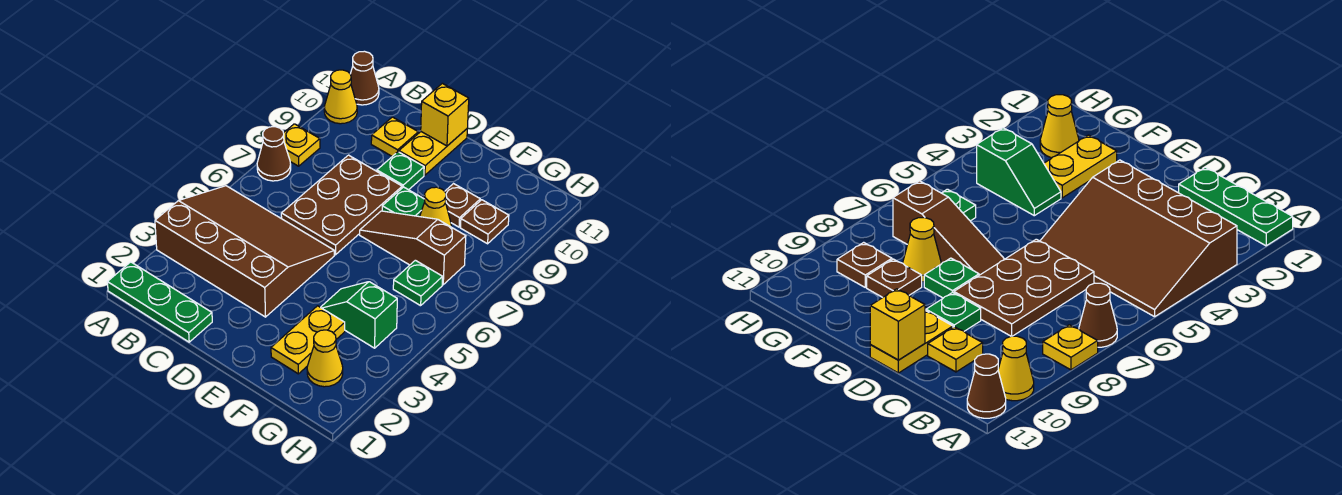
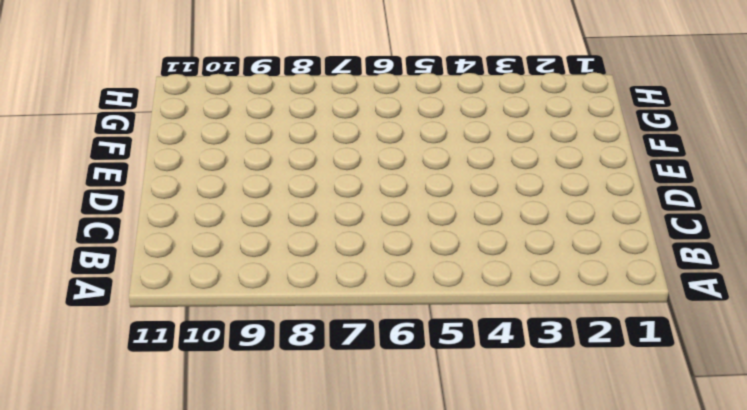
none -> green plate A1:C1 level 1
none -> brown slope A3:D5 level 1 top 3
none -> brown cone A7 level 1

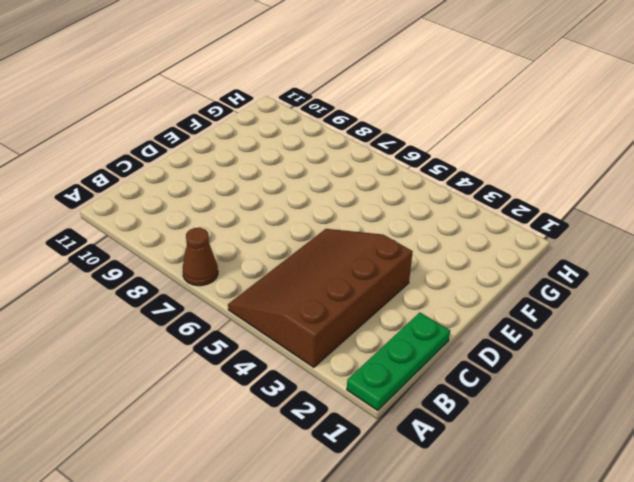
none -> yellow plate A8 level 1
none -> yellow cone A10 level 1
none -> brown cone A11 level 1

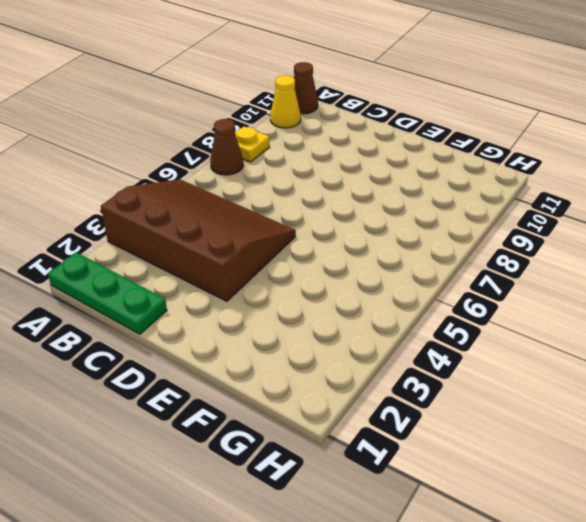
none -> brown plate C6:D8 level 1
none -> yellow plate C10 level 1
none -> green plate D9 level 1

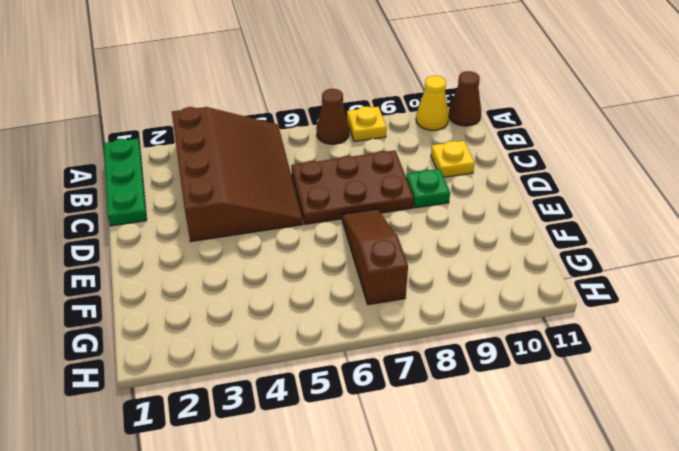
none -> yellow plate D10:D11 level 1
none -> green plate E8 level 1
none -> yellow plate F2:F3 level 1

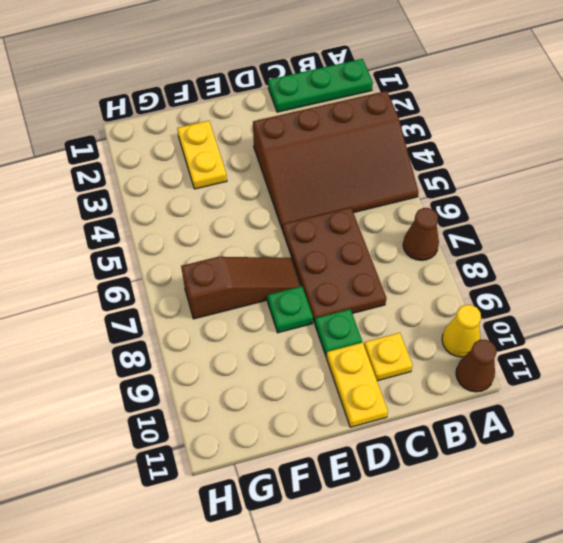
none -> yellow plate A8 level 1
none -> green slope F4:G4 level 1 top G
none -> yellow cone F8 level 1

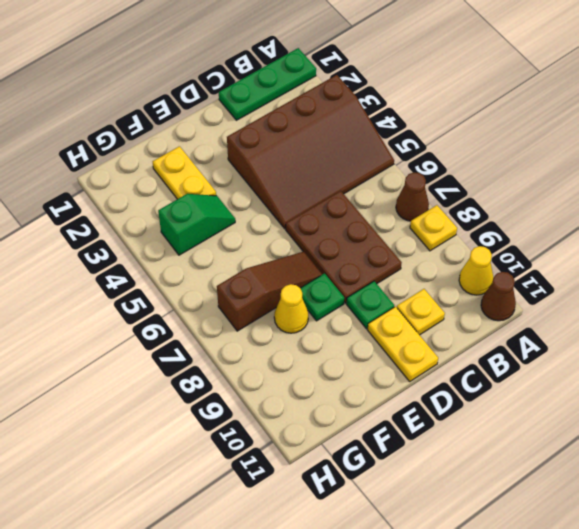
none -> brown plate F9 level 1
none -> yellow cone G2 level 1
none -> green plate G6 level 1

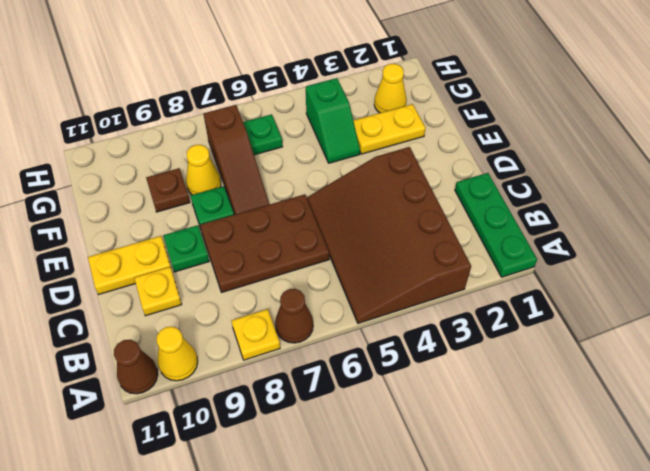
none -> brown plate G9 level 1
none -> yellow brick D11 level 2

